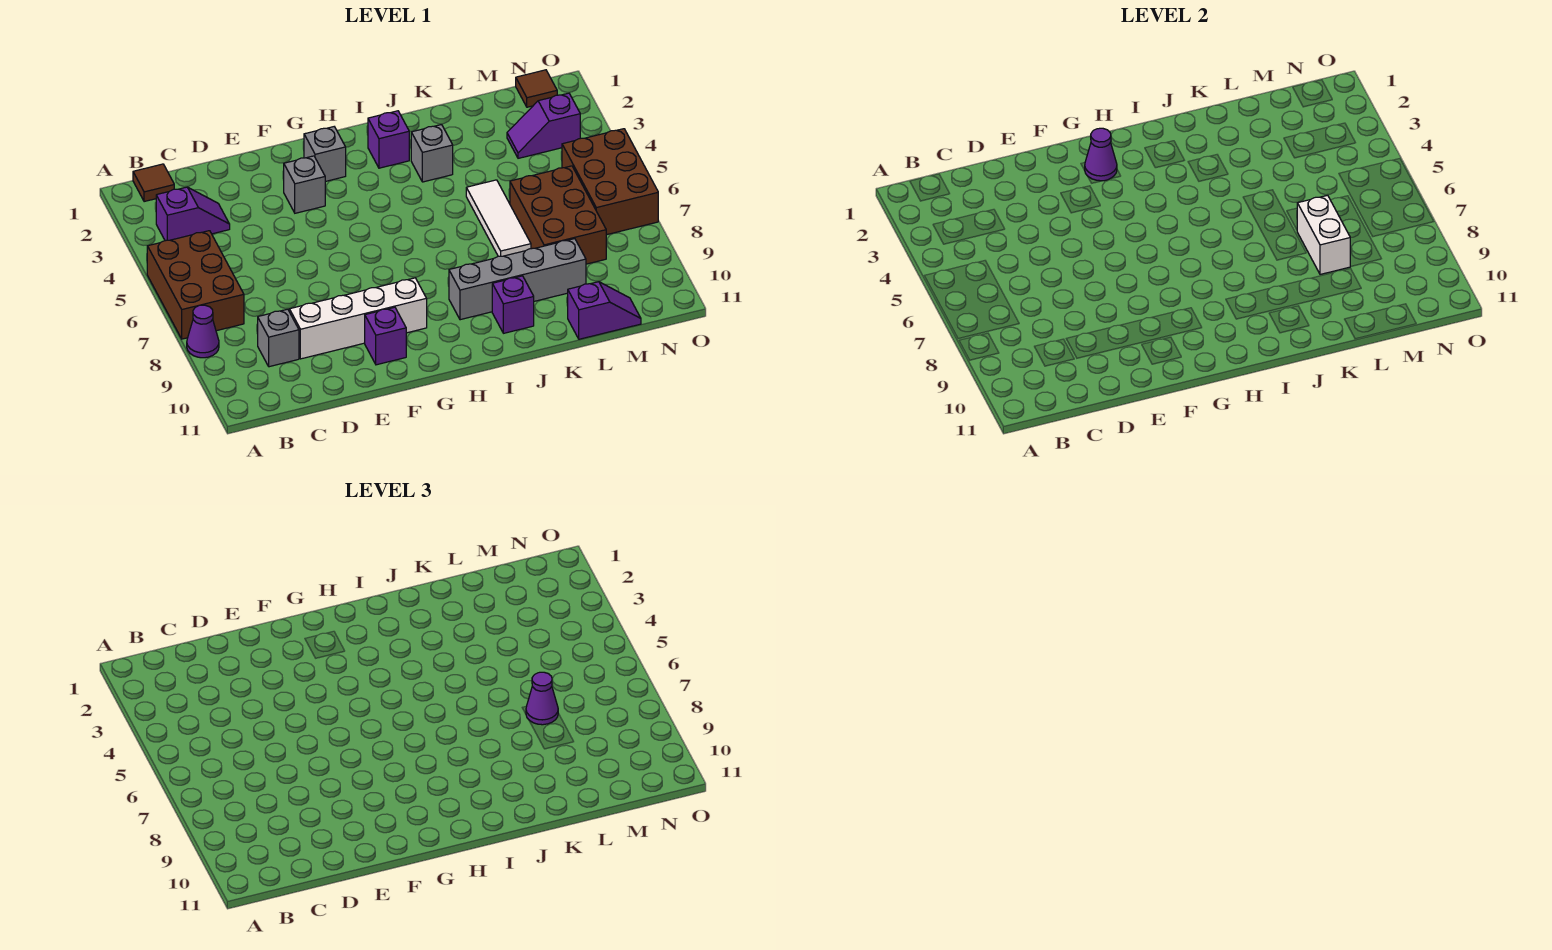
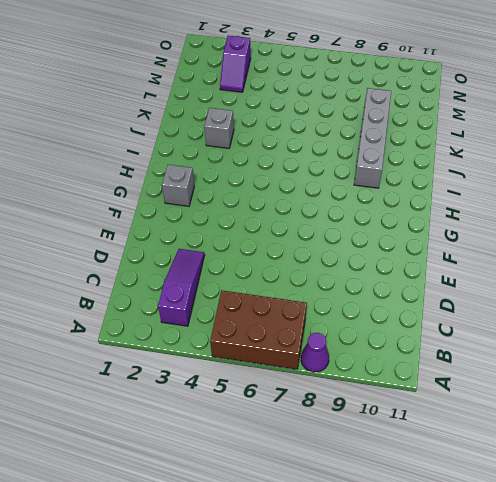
purple slope B3:D3 level 1 top B -> purple slope B3:C3 level 1 top B
none -> brown tile B1 level 1
none -> grey brick C9 level 1
none -> white brick D9:G9 level 1

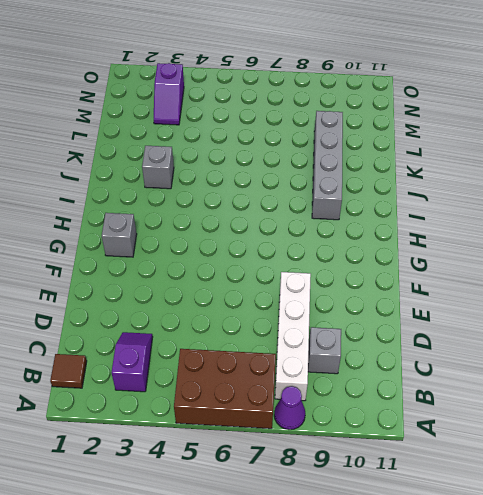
white brick B8:E8 level 1 -> white brick D9:G9 level 1
none -> grey brick F3 level 1
none -> purple brick F10 level 1
none -> purple brick I2 level 1

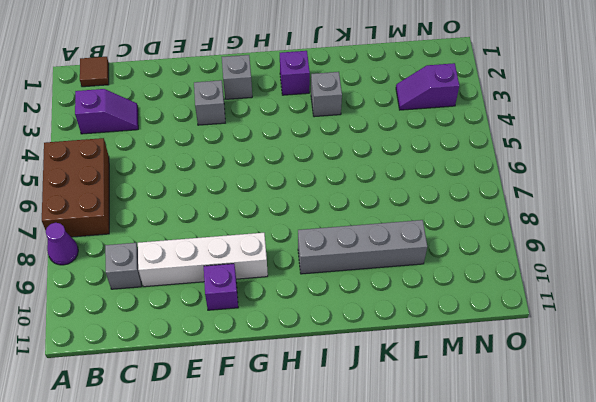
none -> purple brick J10 level 1
none -> white tile K5:K7 level 1
none -> brown brick L6:M8 level 1

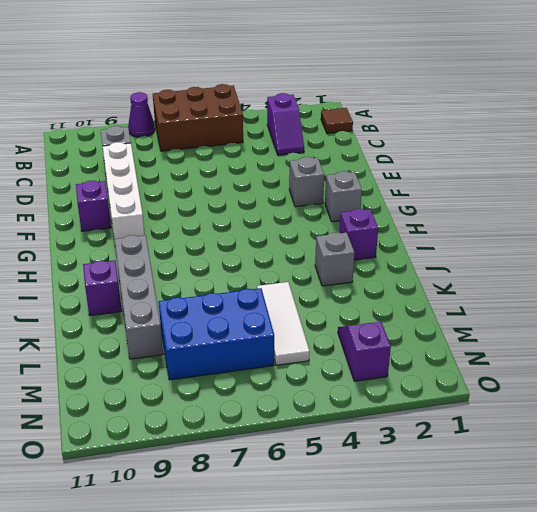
white tile K5:M5 level 1 -> white tile K5:K7 level 1
blue brick L6:M8 level 1 -> brown brick L6:M8 level 1
none -> purple slope L11:M11 level 1 top L
none -> brown tile N1 level 1
none -> brown brick N5:O7 level 1

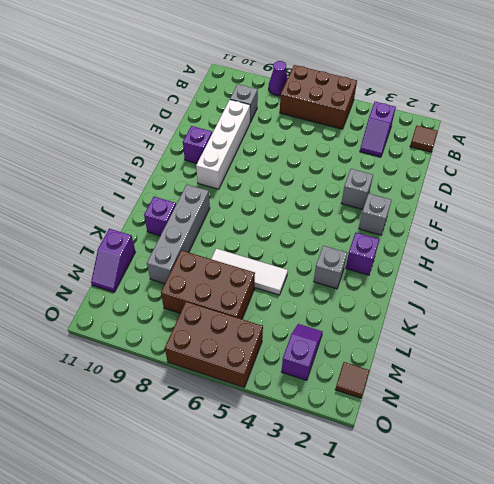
none -> purple cone G2 level 2
none -> white brick L7:L8 level 2
none -> purple cone L7 level 3

